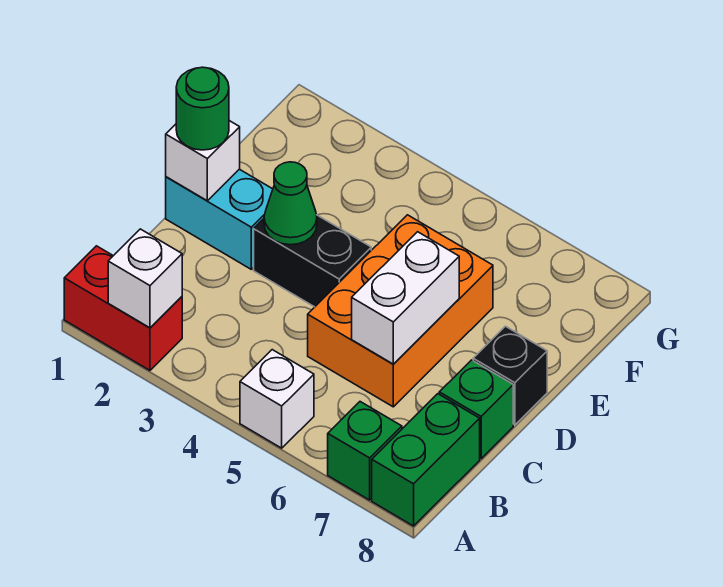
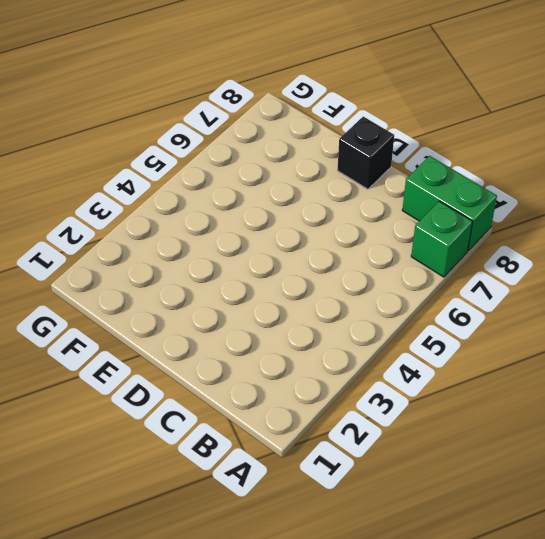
none -> red brick A1:A2 level 1
none -> white brick A5 level 1
none -> orange brick C5:E6 level 1

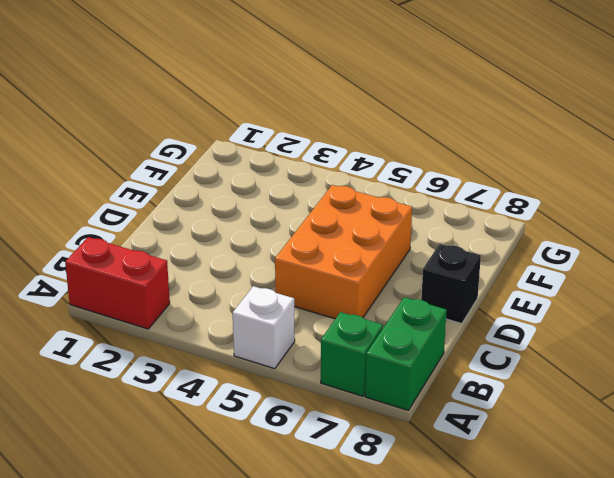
none -> green brick C8 level 1
none -> cyan brick D1:D2 level 1
none -> black brick D3:D4 level 1

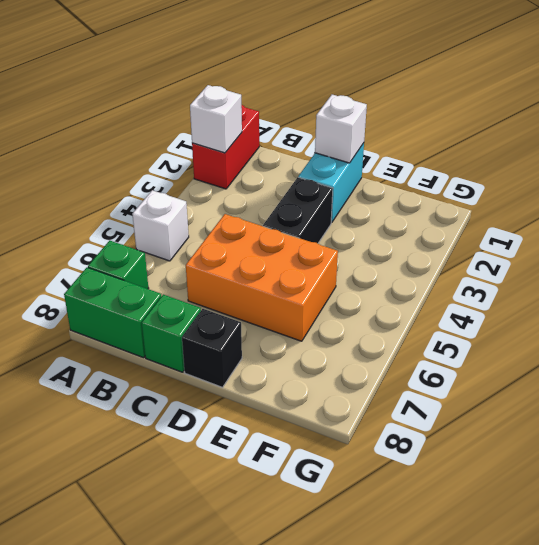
none -> white brick C6:D6 level 2
none -> green cone D3 level 2
none -> green round brick D1 level 3

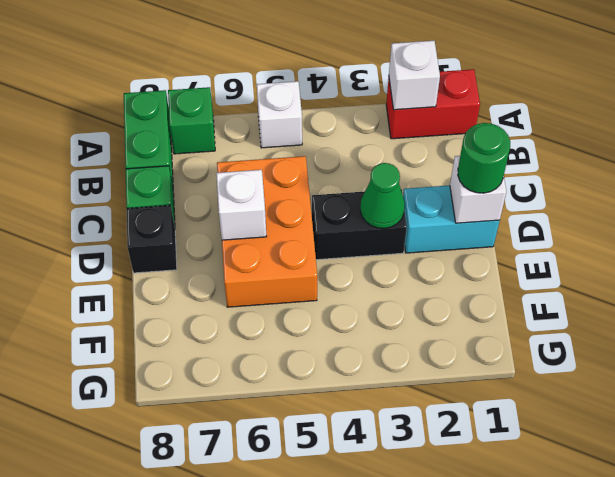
white brick D6 level 2 -> white brick C6:D6 level 2

